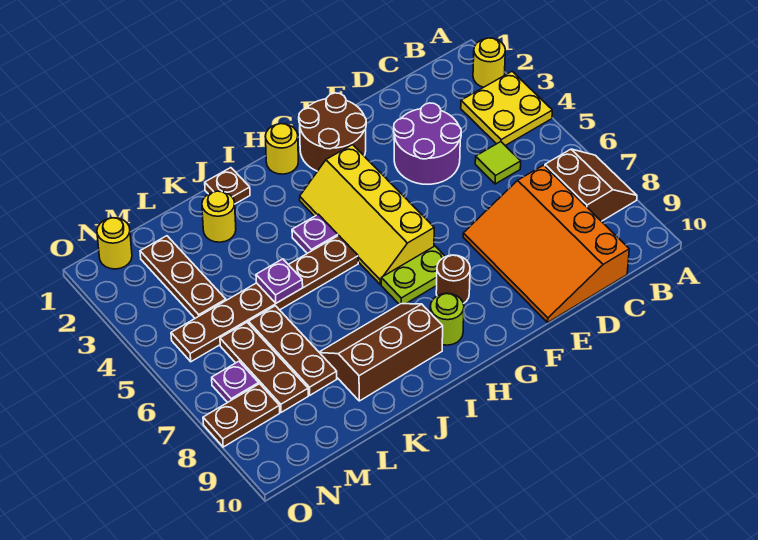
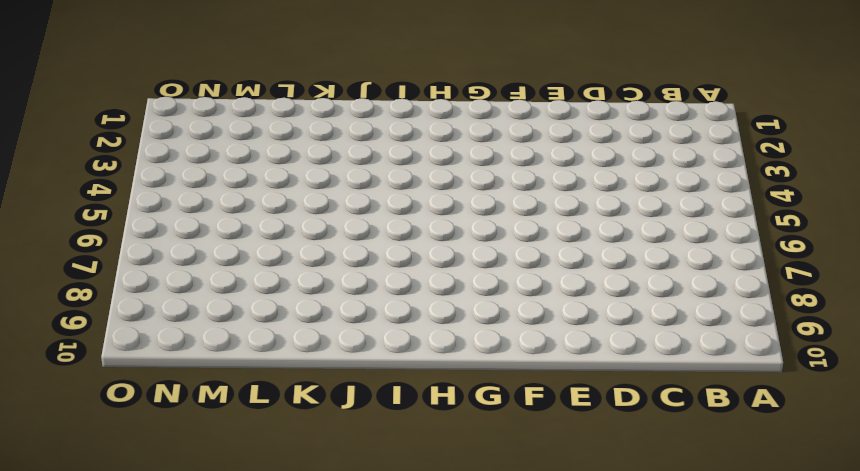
none -> yellow round brick A2 level 1
none -> yellow plate A3:B4 level 1
none -> brown slope A7:B8 level 1 top B

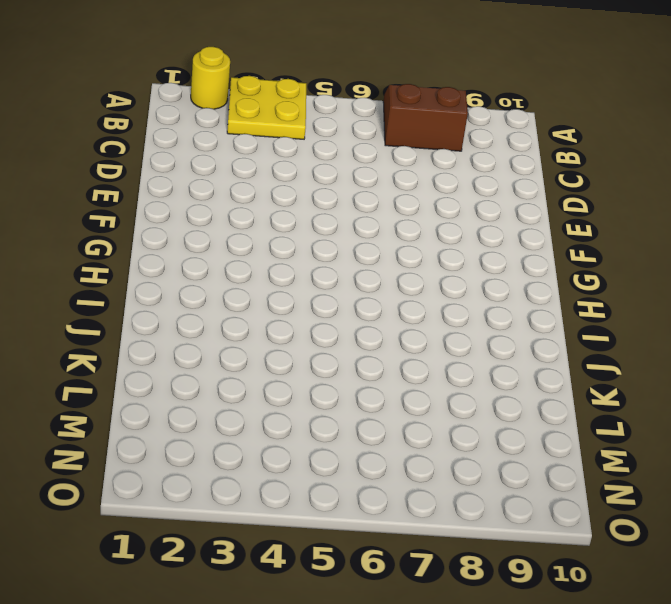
none -> lime tile C5 level 1
none -> orange slope C7:E10 level 1 top C
none -> purple round brick D3:E4 level 1

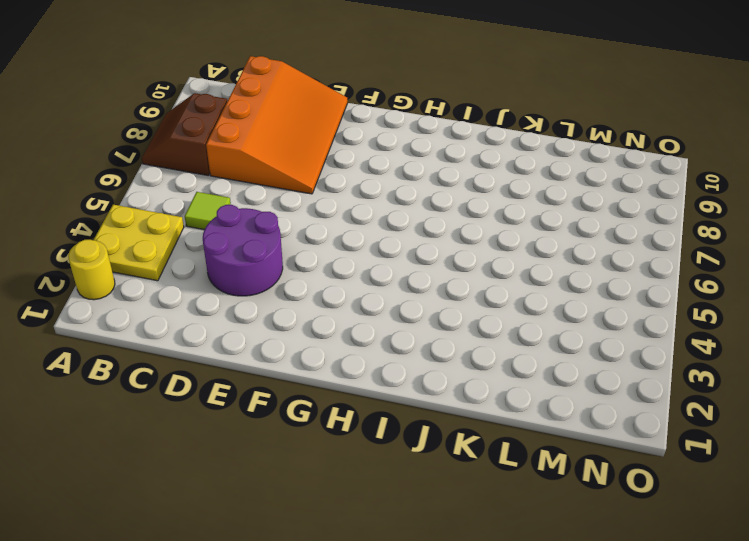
none -> brown round brick F1:G2 level 1
none -> yellow slope G3:H6 level 1 top G
none -> lime plate G7:H7 level 1

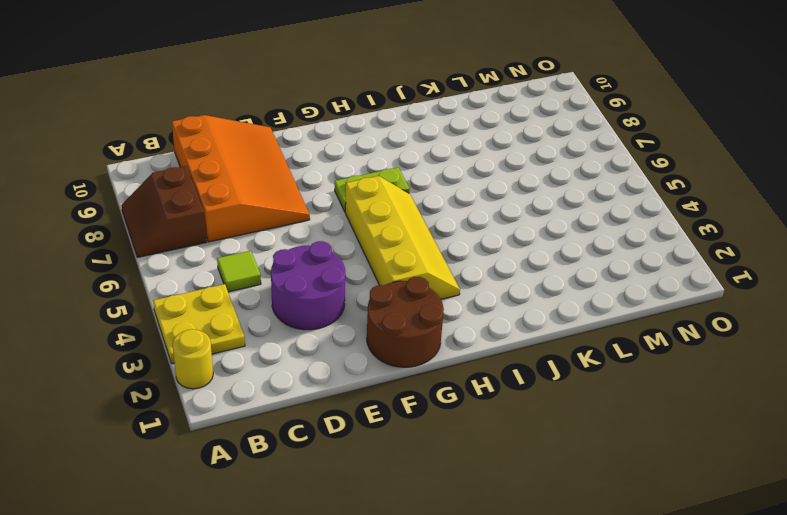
none -> brown round brick G8 level 1
none -> yellow round brick H1 level 1
none -> lime round brick H9 level 1

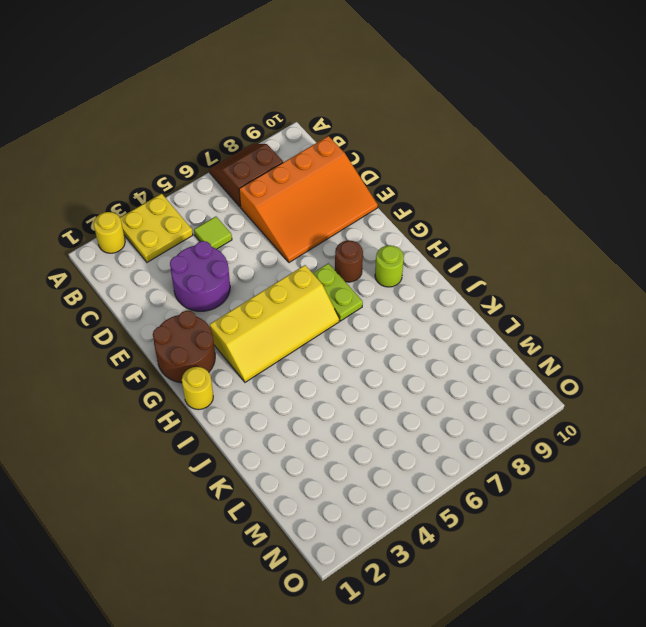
none -> purple plate I4 level 1
none -> brown plate I5:N5 level 1
none -> brown slope I8:K9 level 1 top 9

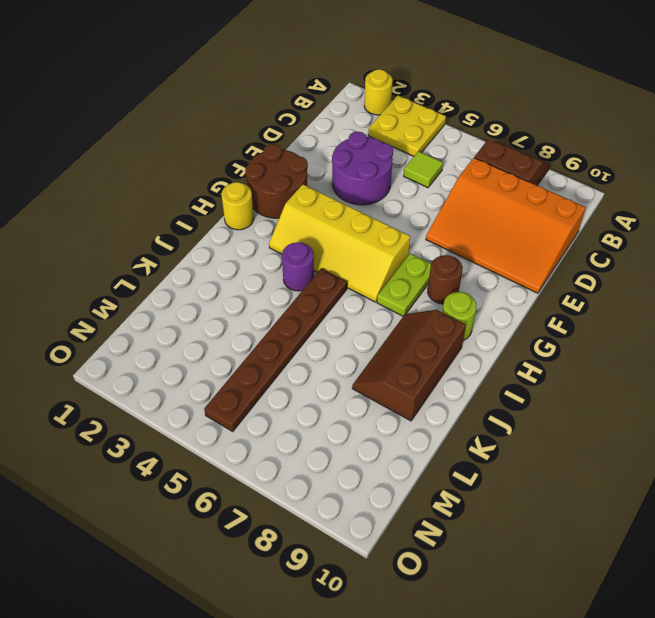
purple round brick I4 level 1 -> purple plate I4 level 1
none -> brown plate J1 level 1
none -> yellow round brick K2 level 1
none -> brown plate L6:L8 level 1

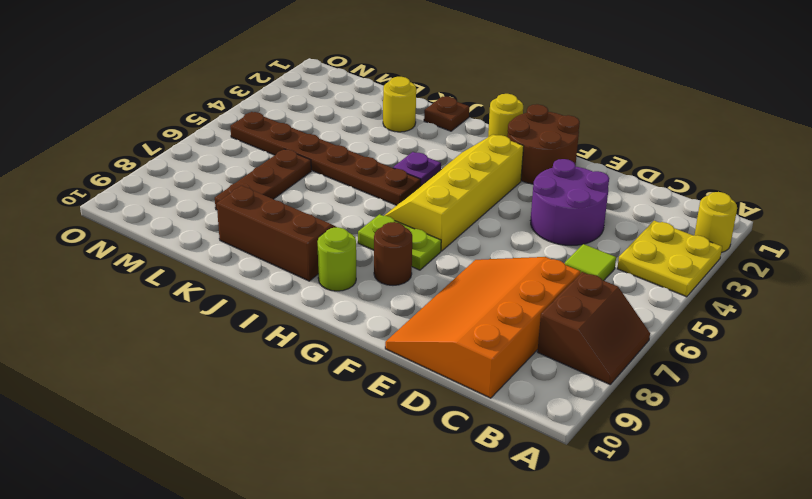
none -> brown plate M2:M4 level 1
none -> brown plate M6:M8 level 1
none -> yellow round brick N1 level 1

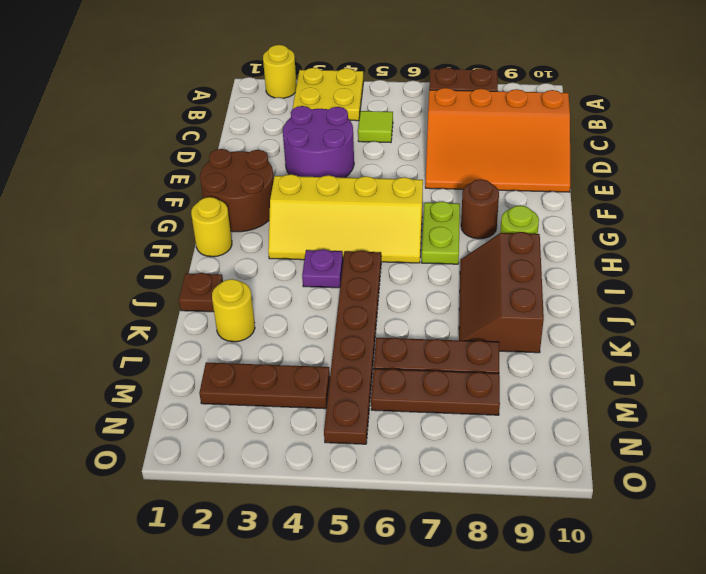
none -> yellow round brick N1 level 1
none -> purple plate N7 level 1
none -> brown plate N8:O8 level 1

